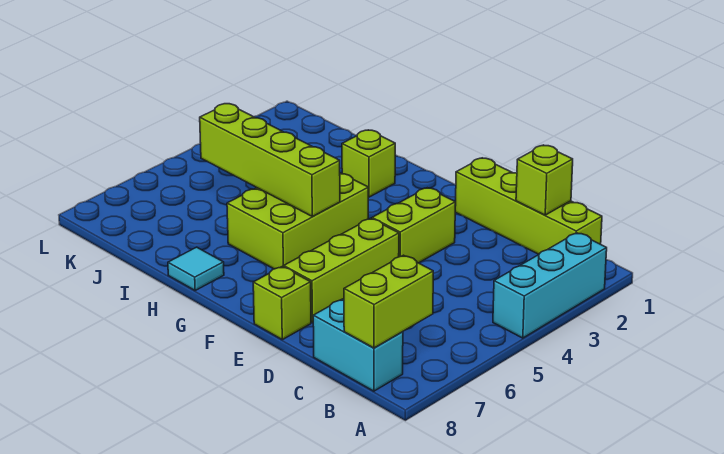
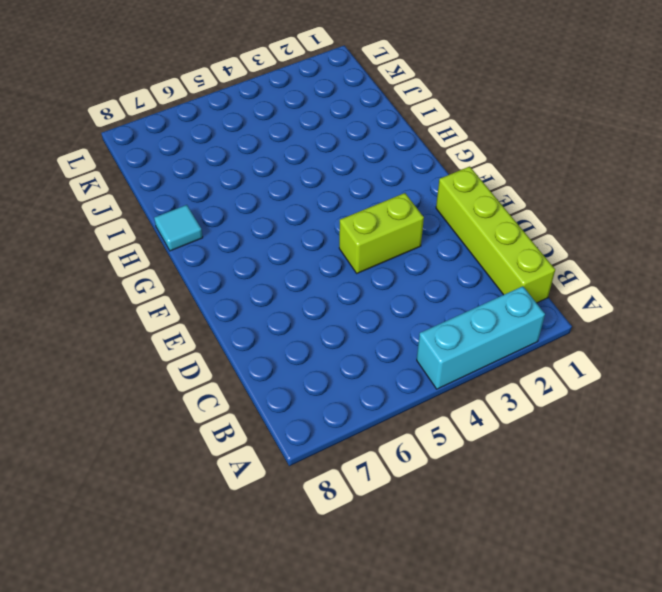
none -> cyan brick B8:C8 level 1
none -> lime brick E5:E7 level 1
none -> lime brick E8 level 1

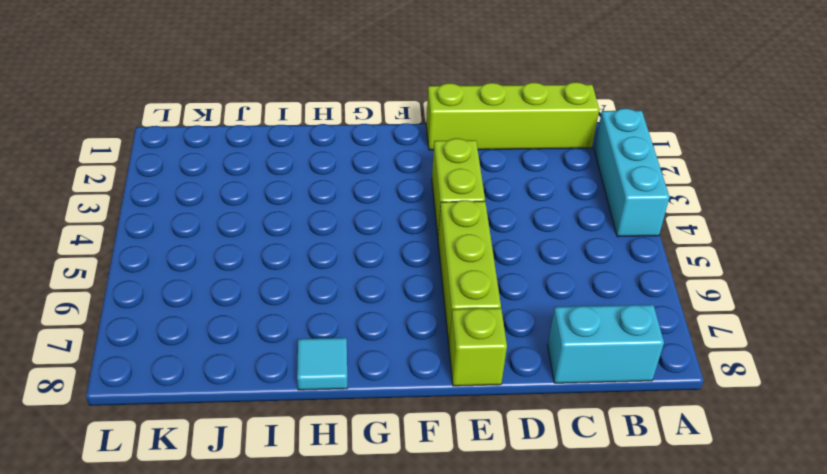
none -> lime brick G4:H6 level 1
none -> lime brick H2 level 1
none -> lime brick B7:B8 level 2

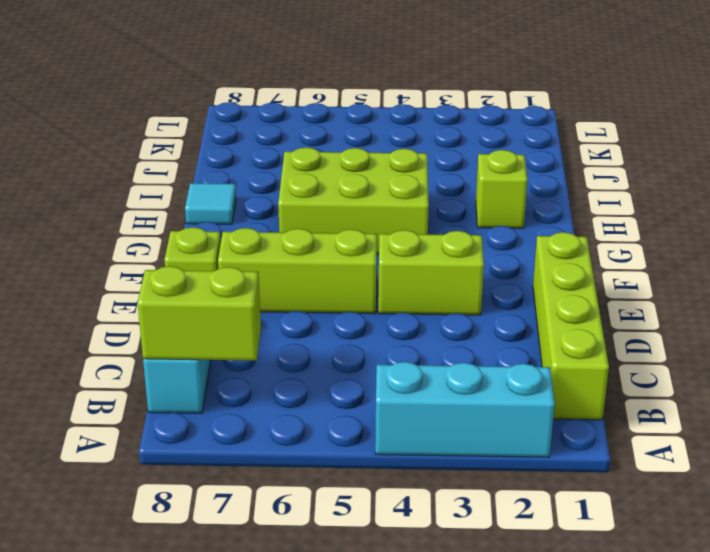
none -> lime brick C1 level 2
none -> lime brick G5:J5 level 2

